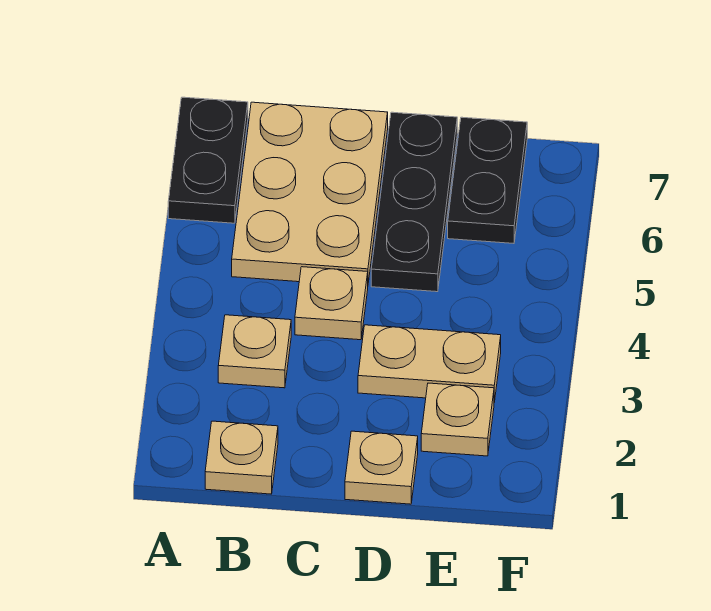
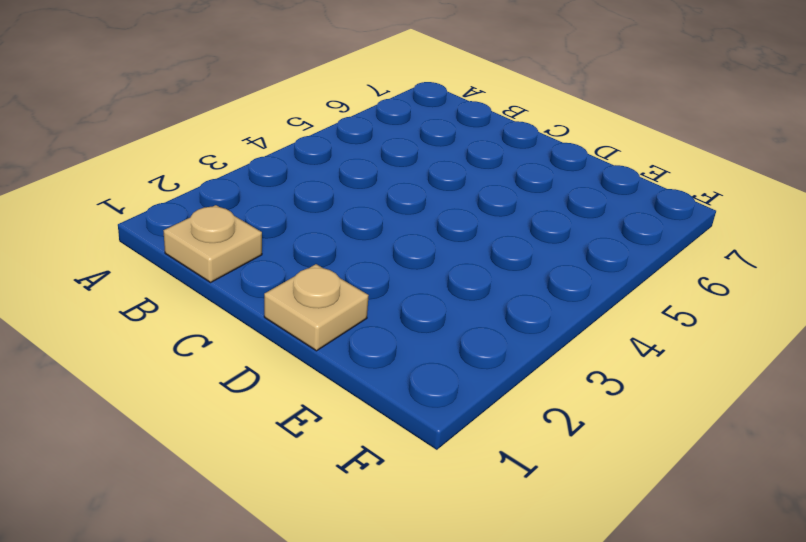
none -> black plate A6:A7 level 1
none -> tan plate B3 level 1

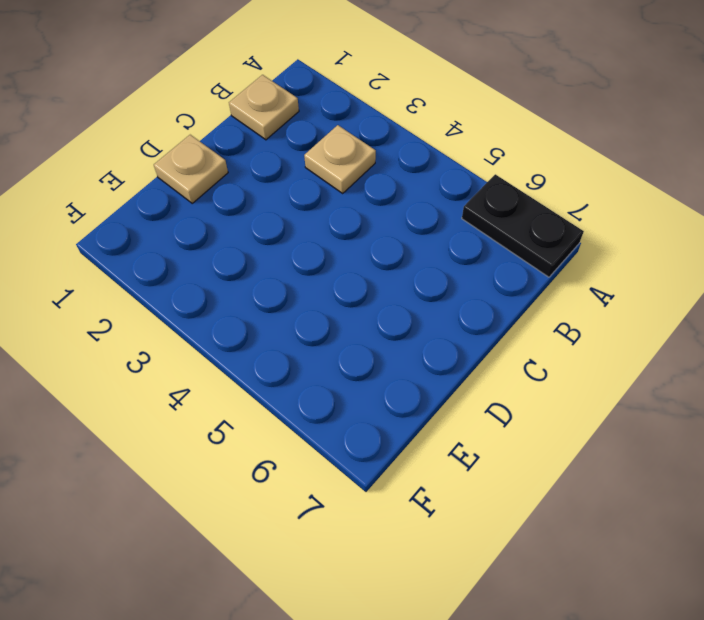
none -> tan plate B5:C7 level 1
none -> tan plate C4 level 1

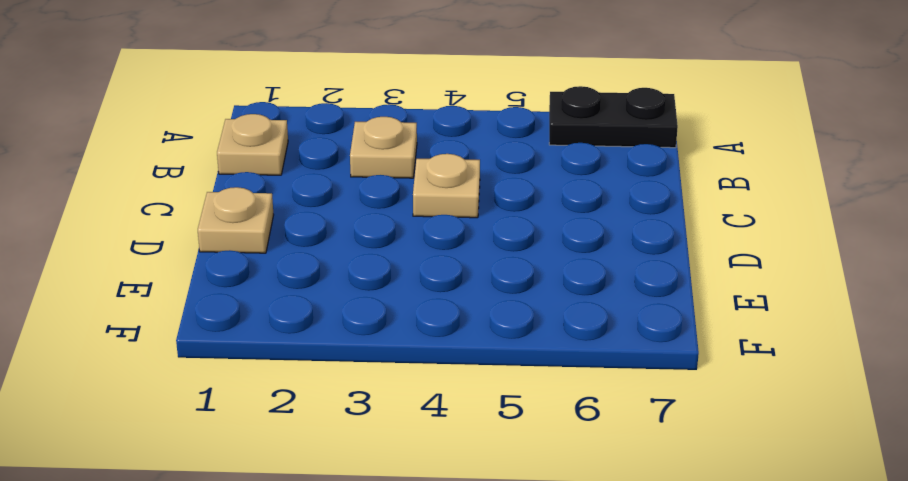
none -> tan plate B5:C7 level 1
none -> tan plate D3:E3 level 1

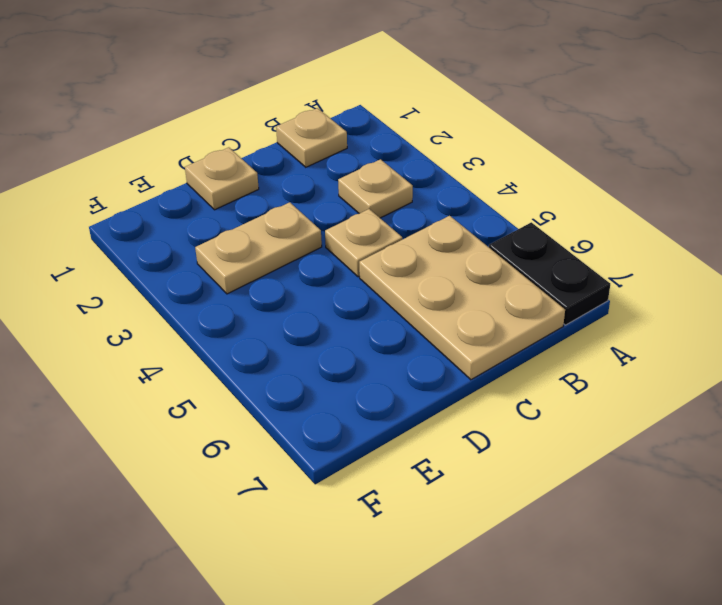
none -> black plate D5:D7 level 1
none -> tan plate E2 level 1

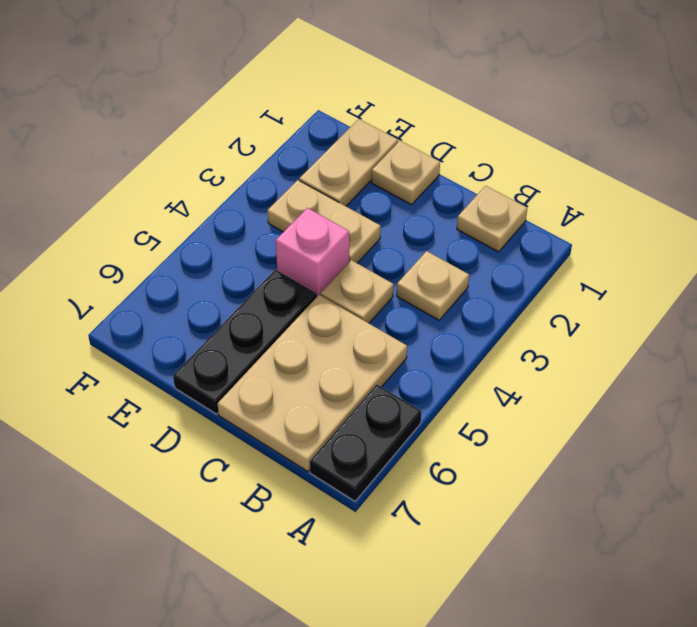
pink brick D4 level 1 -> none
tan plate E1:E2 level 1 -> tan plate E2 level 1
none -> black plate E6:E7 level 1

